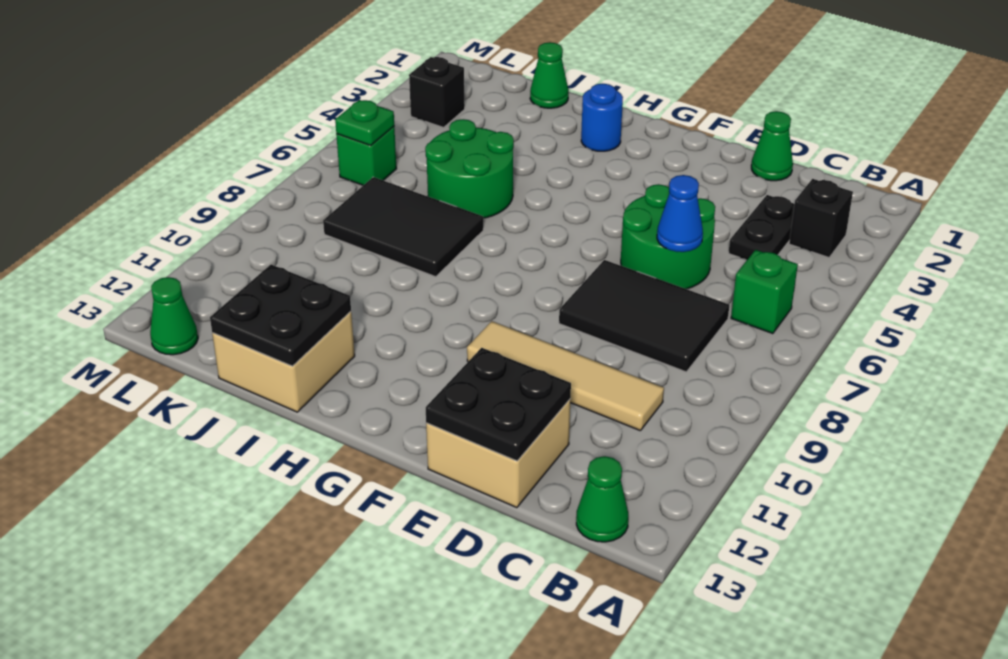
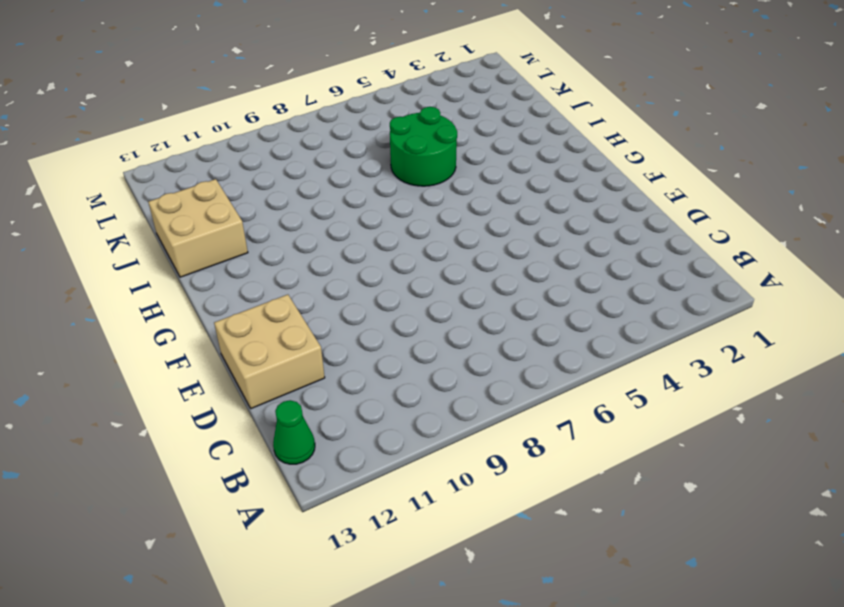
none -> black brick B3 level 1
none -> green brick B6 level 1
none -> black plate C3:C4 level 1

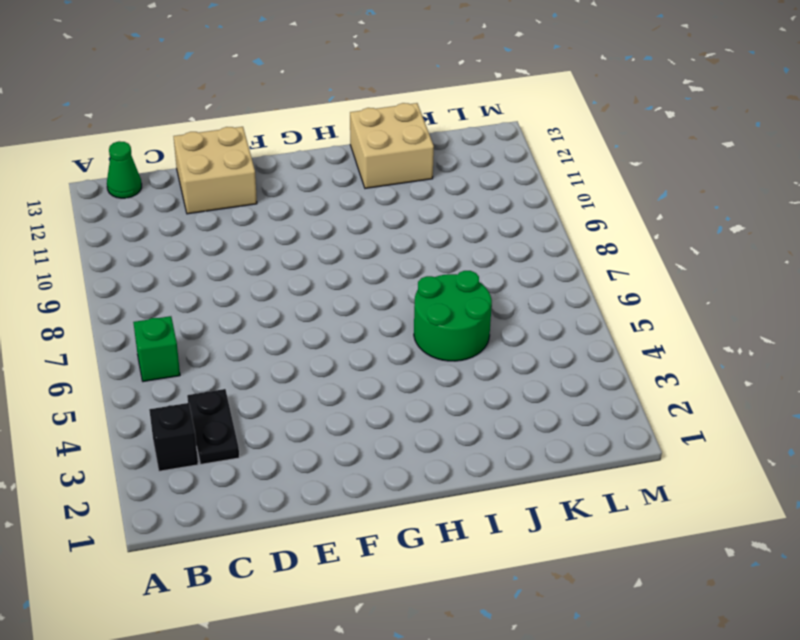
none -> black tile C7:E8 level 1
none -> tan tile C10:F10 level 1
none -> green cone D1 level 1

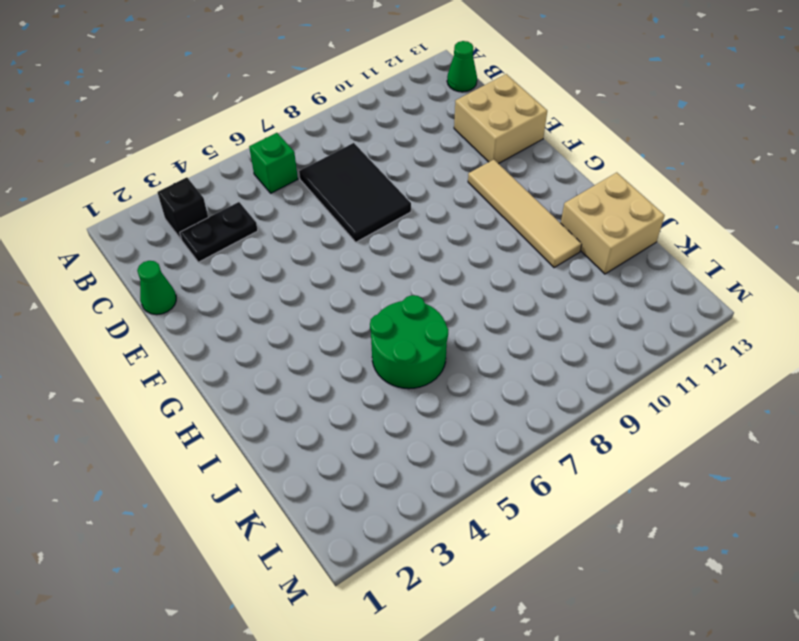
tan tile F11:I11 level 1 -> tan tile C10:F10 level 1
none -> green round brick D5:E6 level 1
none -> blue round brick H2 level 1
none -> black tile I7:K8 level 1

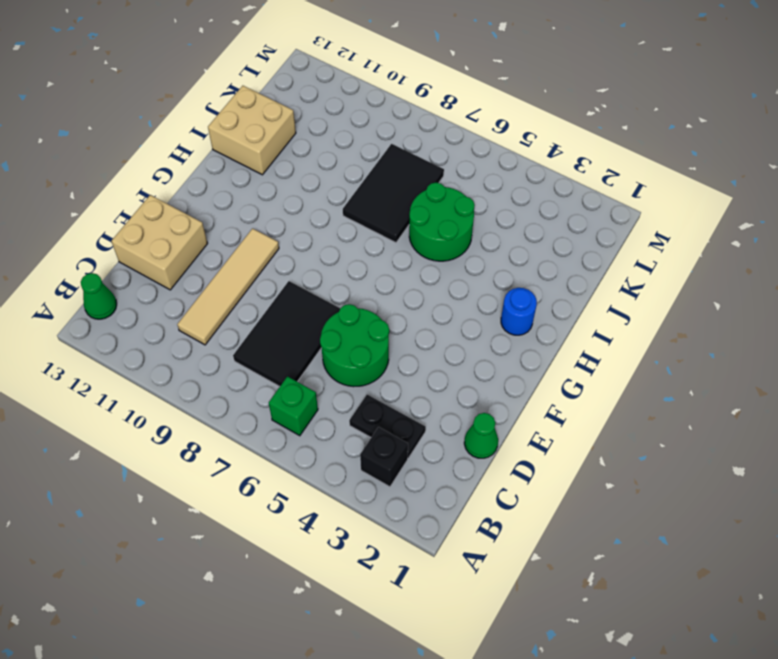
none -> green cone J1 level 1
none -> black brick L3 level 1
none -> green brick L6 level 1

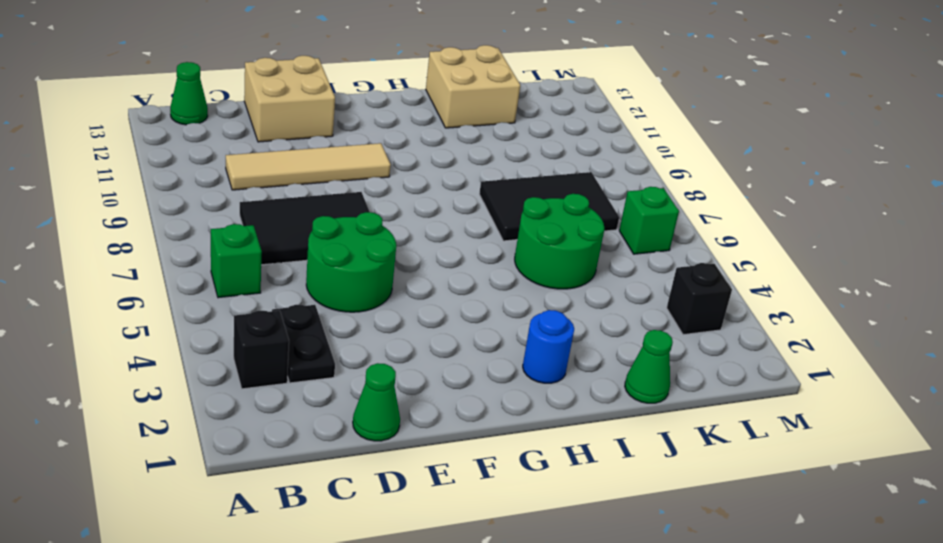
none -> green cone L13 level 1
none -> blue cone D6 level 2
none -> black plate D12:E13 level 2

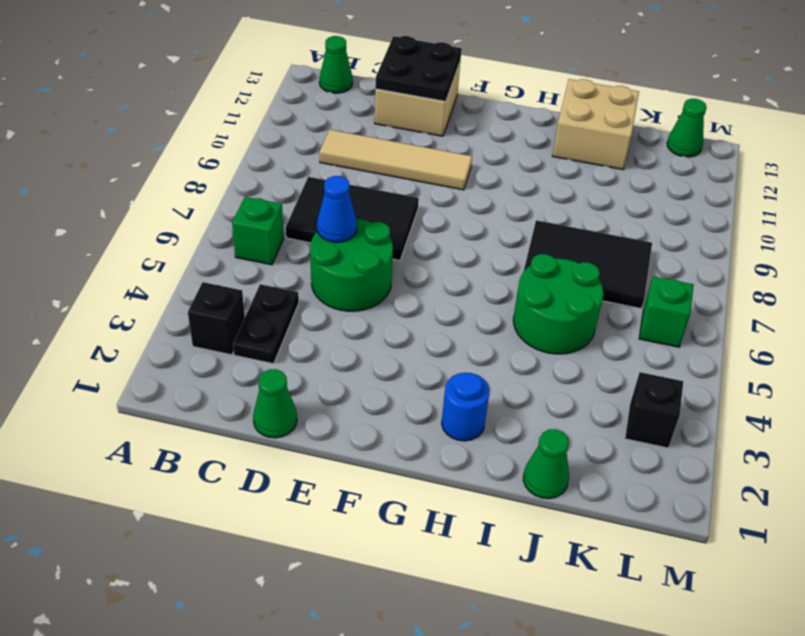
none -> black plate I12:J13 level 2
none -> green plate L6 level 2

